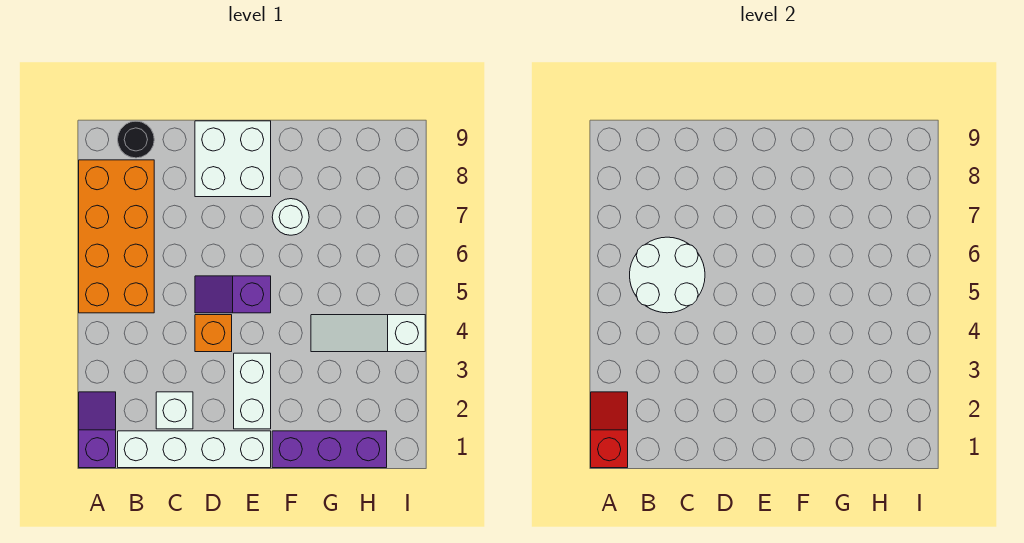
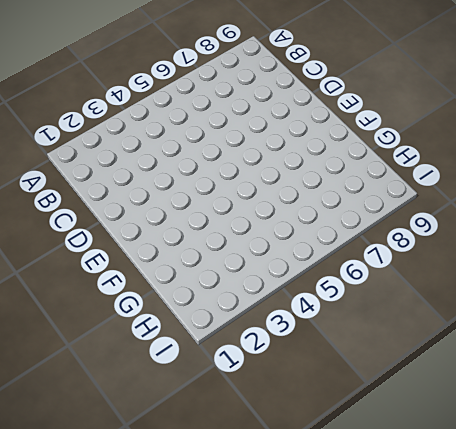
none -> purple slope A1:A2 level 1 top 1
none -> orange brick A5:B8 level 1
none -> white brick B1:E1 level 1

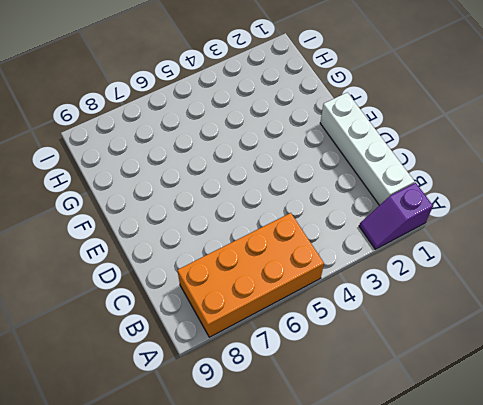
none -> black round brick B9 level 1
none -> white brick C2 level 1
none -> orange brick D4 level 1

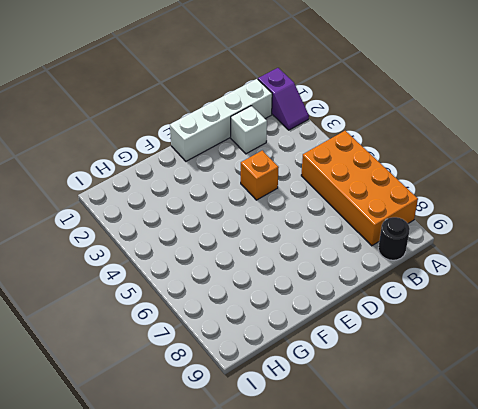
none -> purple slope D5:E5 level 1 top E
none -> white brick D8:E9 level 1
none -> white brick E2:E3 level 1

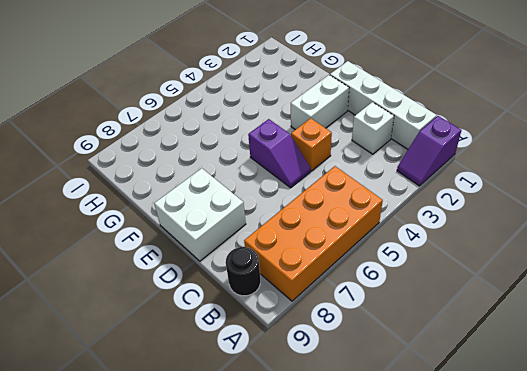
none -> purple brick F1:H1 level 1
none -> white round brick F7 level 1
none -> white slope G4:I4 level 1 top I

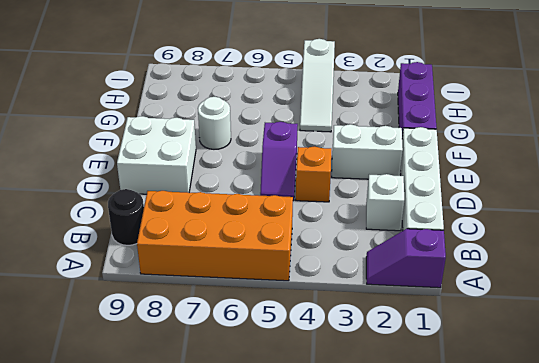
none -> red slope A1:A2 level 2 top 1
none -> white round brick B5:C6 level 2

